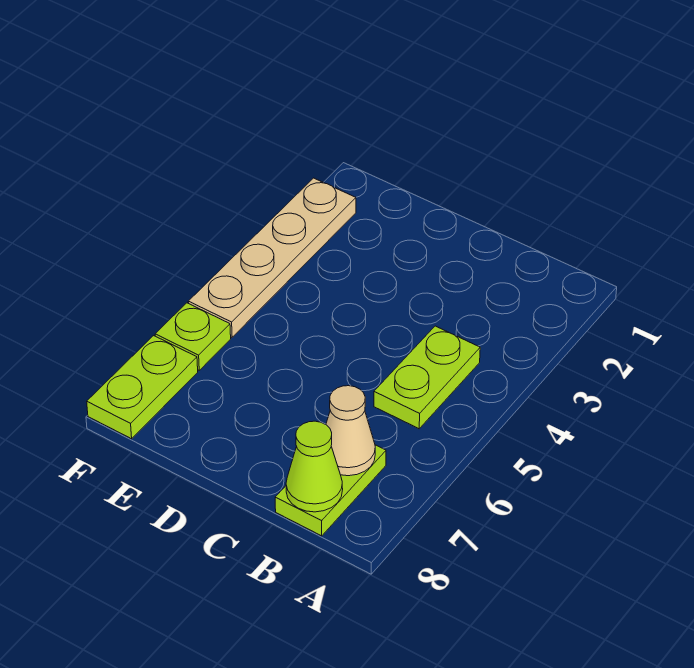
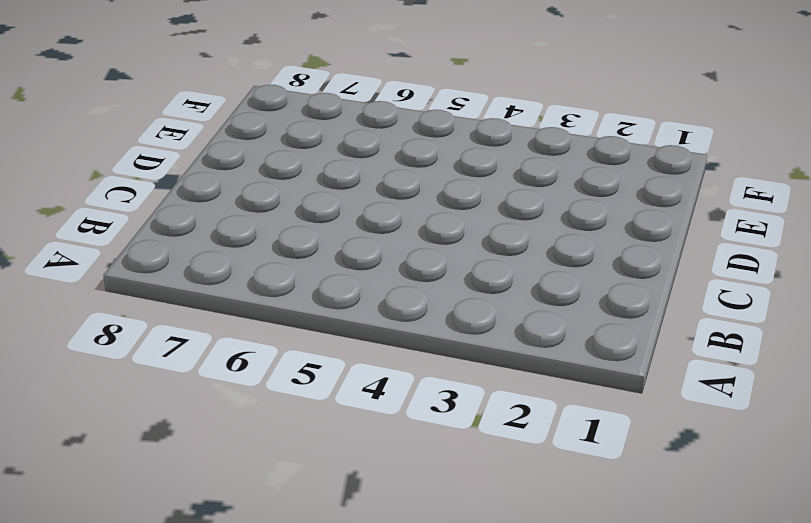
none -> lime plate B4:B5 level 1
none -> lime plate B7:B8 level 1

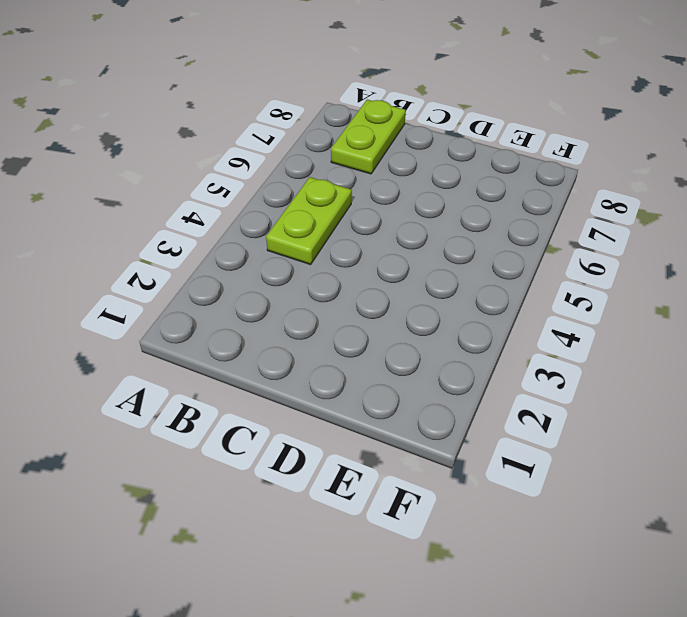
none -> tan plate F2:F5 level 1
none -> lime plate F6 level 1

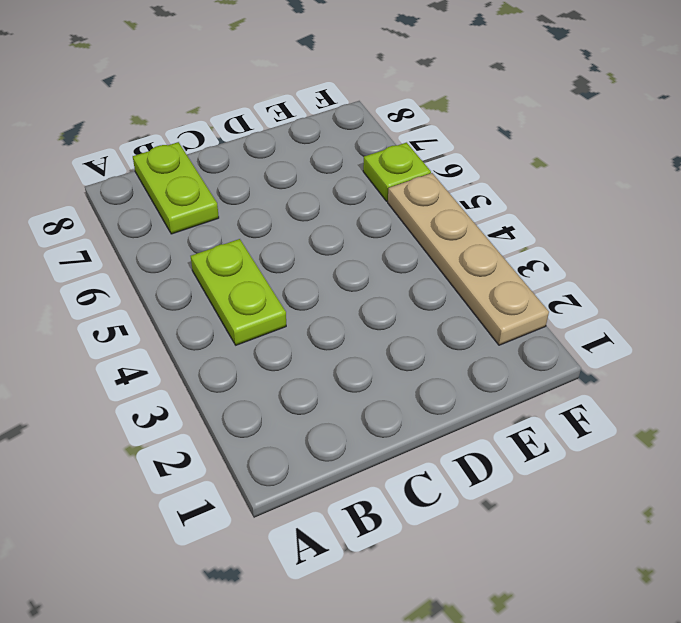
none -> lime plate F7:F8 level 1
none -> tan cone B7 level 2

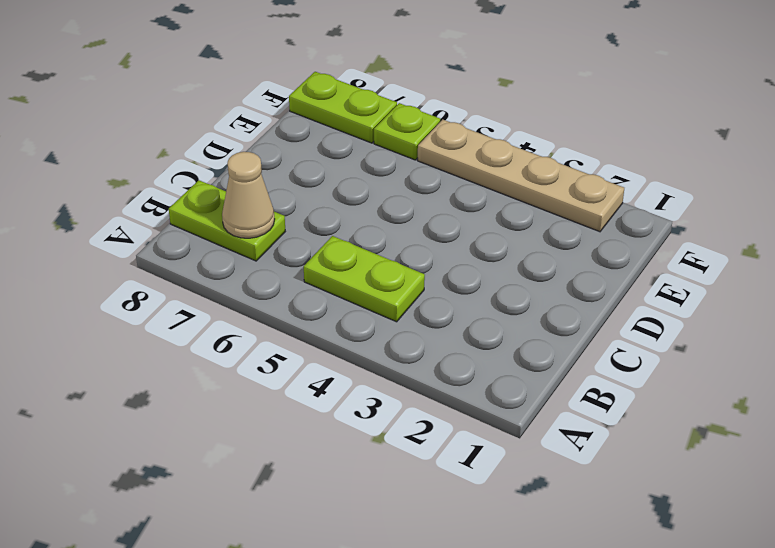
none -> lime cone B8 level 2

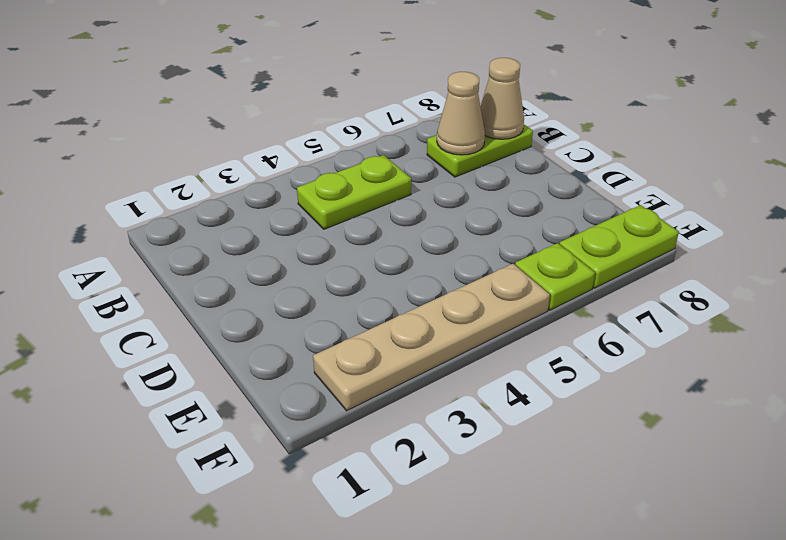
tan cone B8 level 2 -> lime cone B8 level 2

